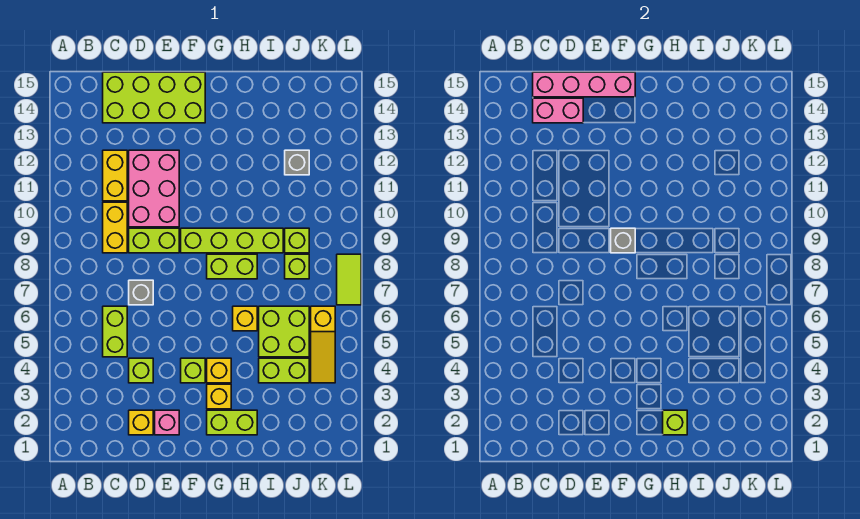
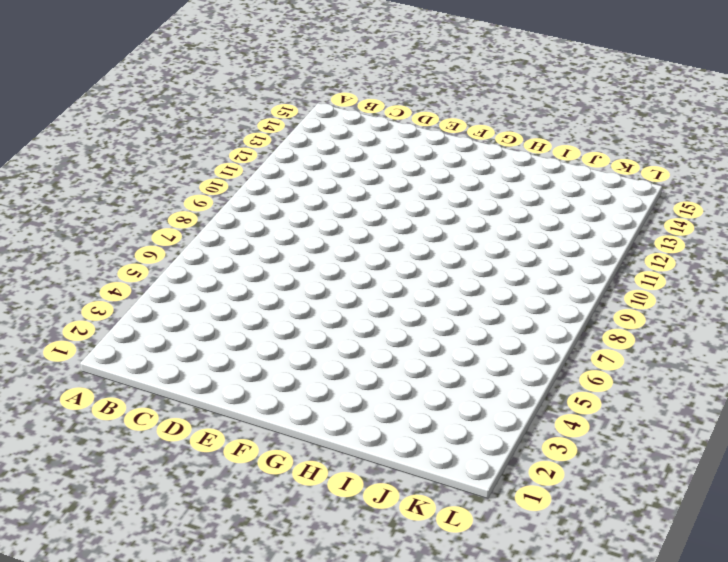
none -> lime brick C5:C6 level 1
none -> yellow brick C9:C10 level 1
none -> yellow brick C11:C12 level 1

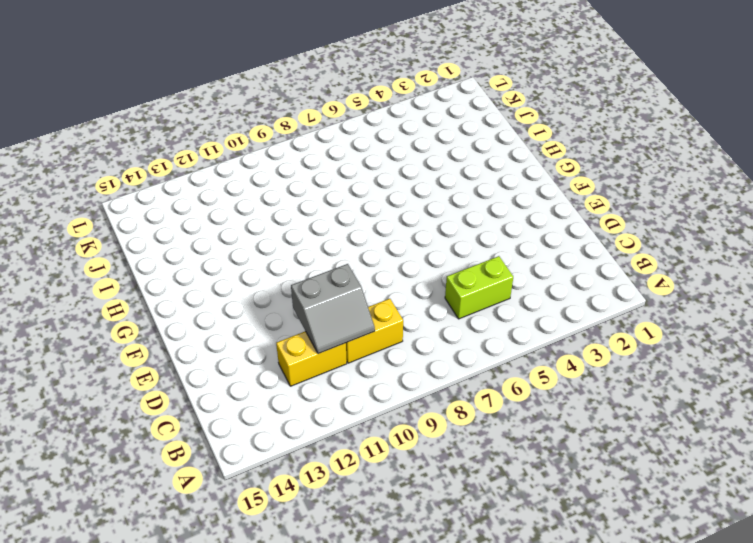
grey slope C10:D11 level 2 top D -> none
none -> lime brick C14:F15 level 1
none -> yellow brick D2 level 1
none -> lime brick D4 level 1

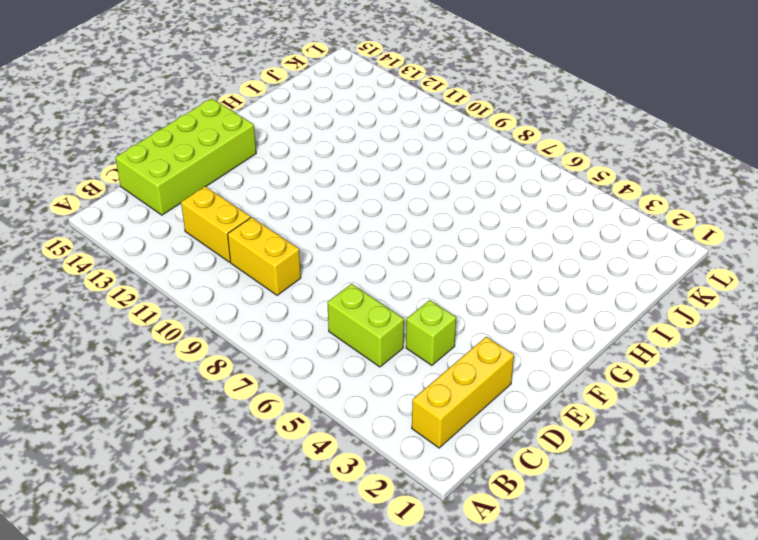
yellow brick B2:D2 level 1 -> yellow brick D2 level 1
none -> grey brick D7 level 1
none -> lime brick D9:E9 level 1
none -> pink brick D10:E12 level 1

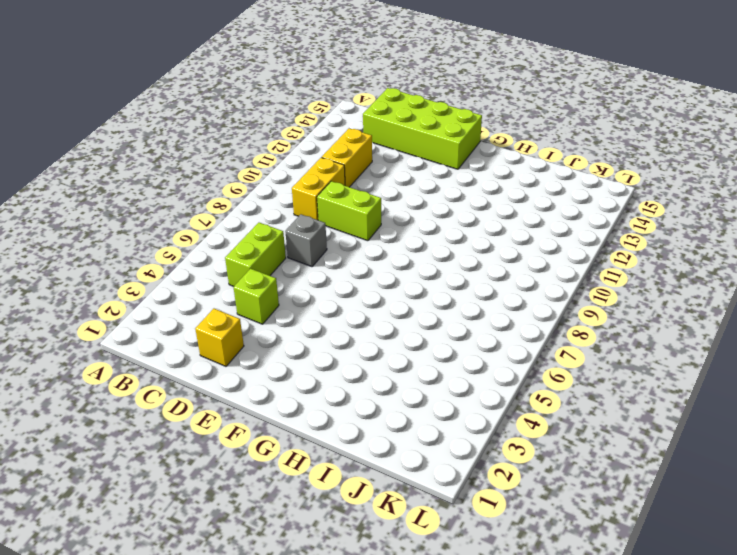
none -> pink brick D10:E12 level 1
none -> pink brick E2 level 1
none -> lime brick F4 level 1

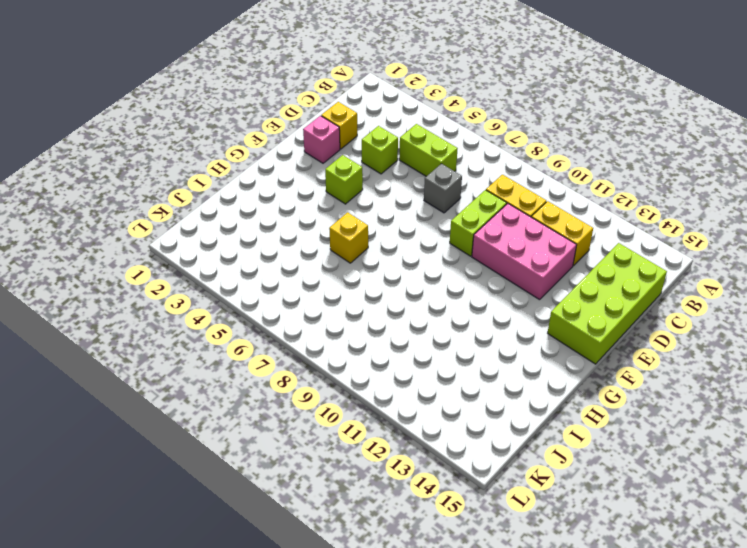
none -> lime brick F9:I9 level 1
none -> lime brick G2:H2 level 1
none -> yellow brick G3 level 1

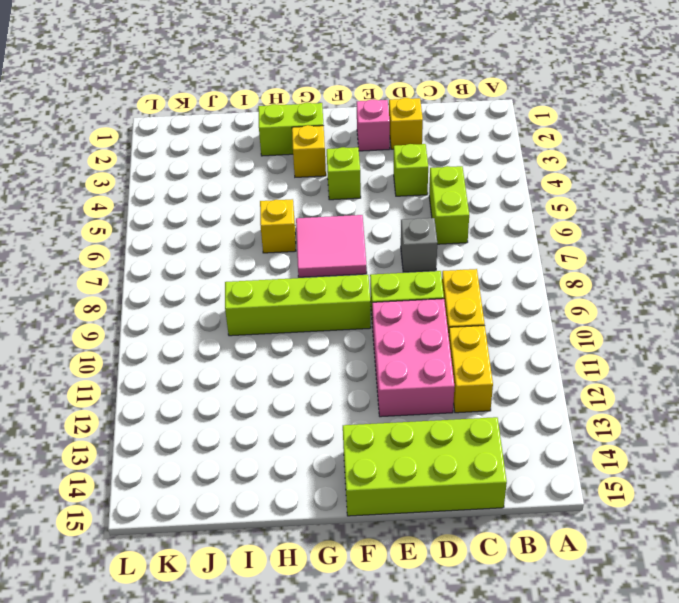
pink tile F6:G7 level 1 -> none
none -> yellow brick G4 level 1
none -> lime brick G8:H8 level 1
none -> lime brick I4:J4 level 1

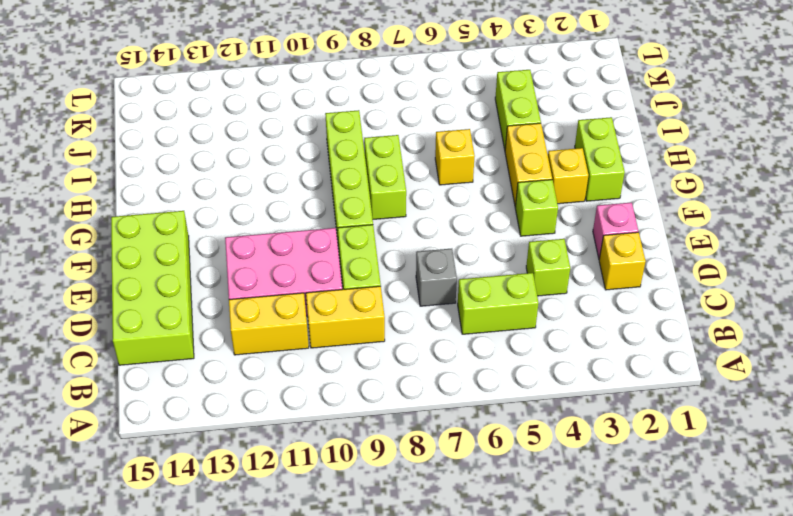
yellow brick G4:H4 level 1 -> yellow brick G4 level 1
none -> lime brick I5:J6 level 1
none -> lime brick J8 level 1
none -> lime brick J9 level 1

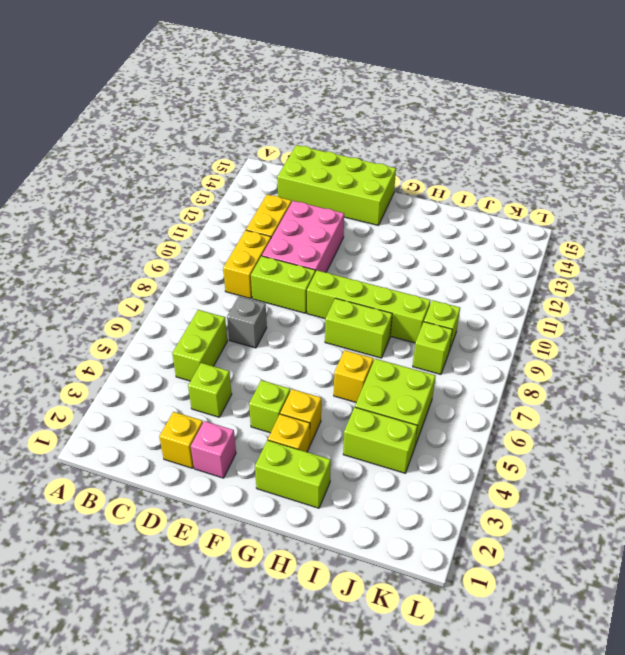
none -> grey brick J12 level 1
none -> yellow slope K4:K6 level 1 top 6
none -> lime tile L7:L8 level 1

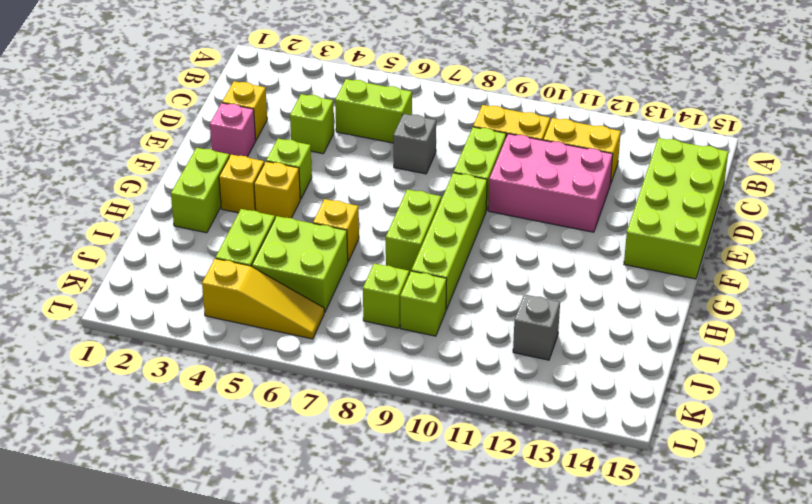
yellow slope K4:K6 level 1 top 4 -> yellow slope K4:K6 level 1 top 6
none -> lime tile L7:L8 level 1
none -> pink brick C14:D14 level 2
none -> pink brick C15:F15 level 2

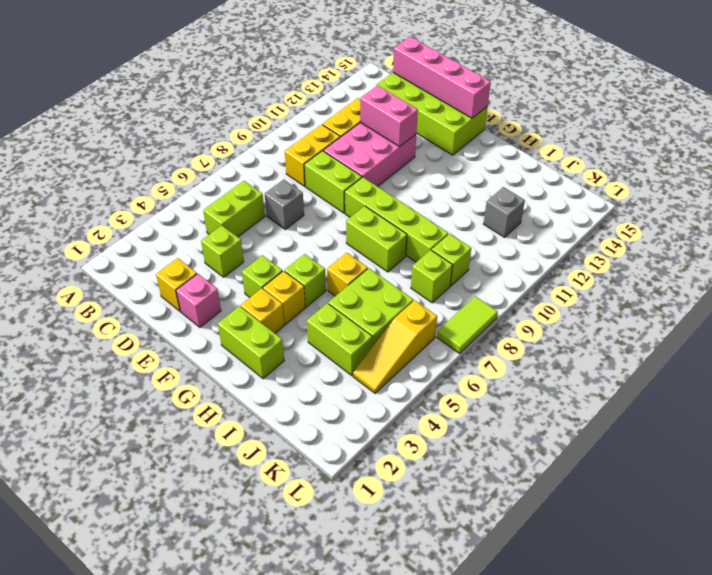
pink brick D12:E12 level 2 -> pink brick C14:D14 level 2
lime brick G5 level 1 -> lime brick H2 level 2
none -> grey brick F9 level 2

